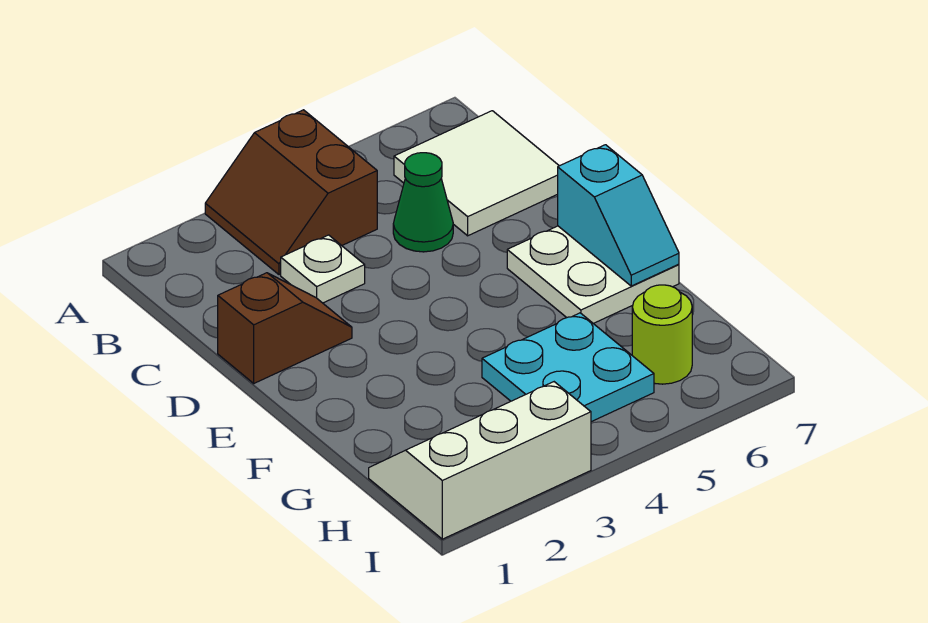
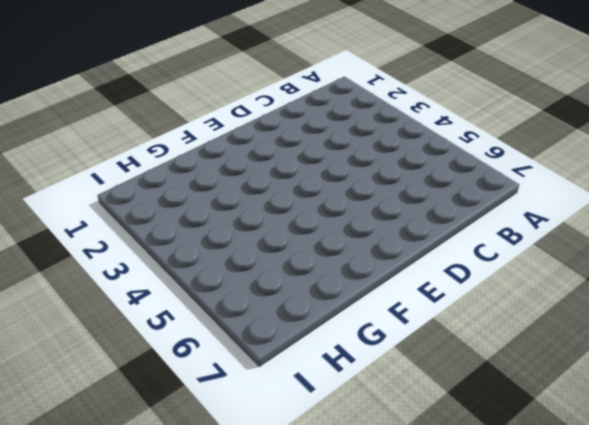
none -> brown slope A3:B4 level 1 top 4
none -> white tile B6:C7 level 1

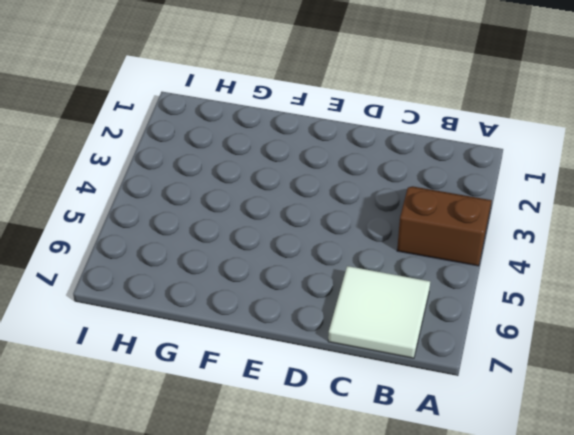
none -> white plate C3 level 1
none -> green cone C5 level 1

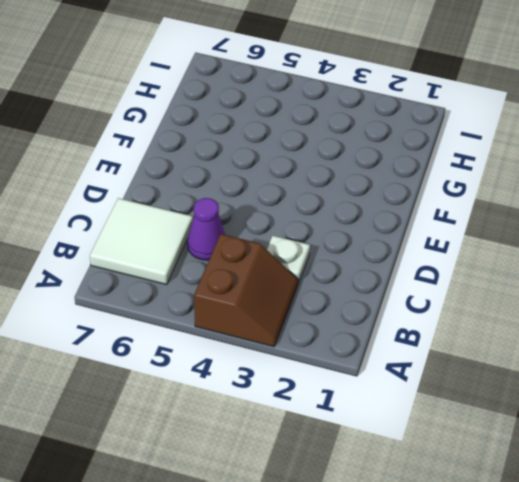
purple cone C5 level 1 -> green cone C5 level 1
none -> brown slope D1:D2 level 1 top 1
none -> white plate E6:F7 level 1

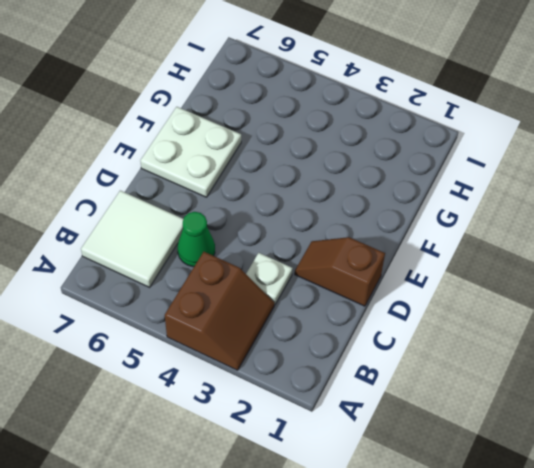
none -> cyan plate G4:H5 level 1
none -> white slope H1:I3 level 1 top I

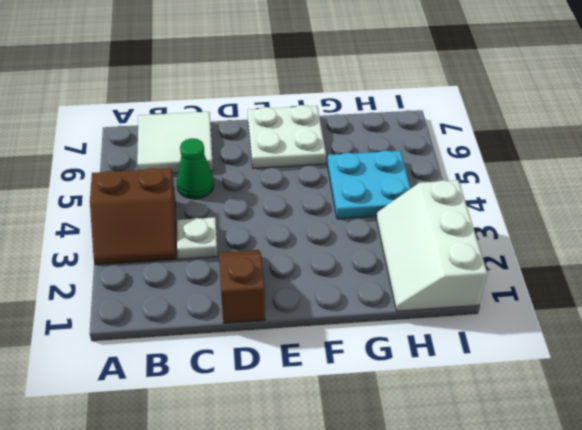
none -> lime round brick H6 level 1
none -> cyan slope E7:F7 level 2 top E

